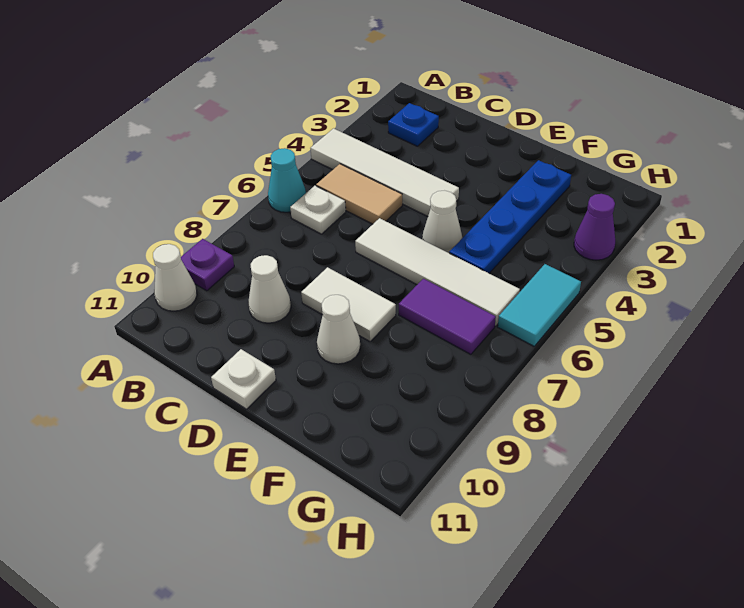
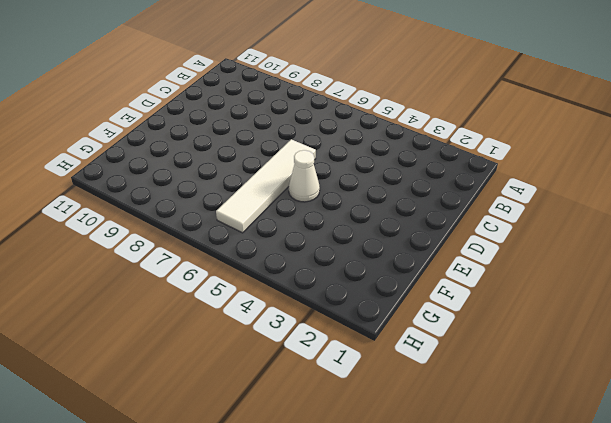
none -> white tile A4:D4 level 1
none -> cyan cone A6 level 1
none -> purple plate A9 level 1

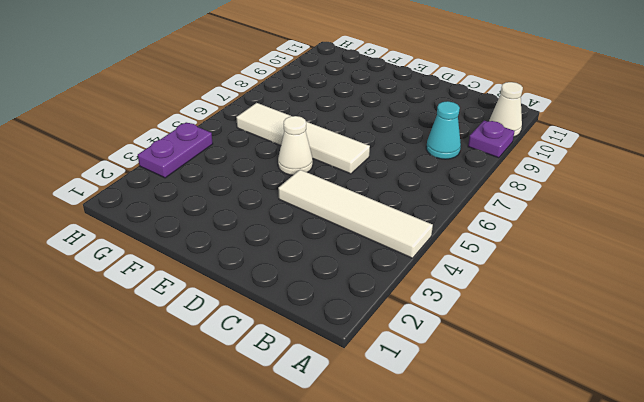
cyan cone B8 level 1 -> cyan cone A6 level 1
purple plate H3:H4 level 1 -> purple cone H3 level 1
none -> blue plate B2 level 1
none -> tan tile B5:C5 level 1
none -> white plate B6 level 1

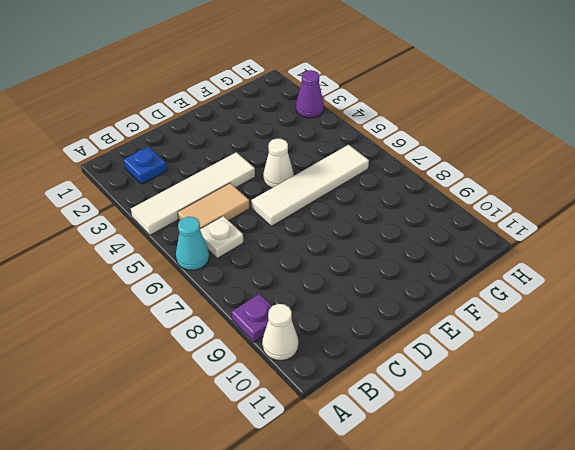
none -> white cone C9 level 1
none -> white tile D8:E8 level 1
none -> white plate D11 level 1

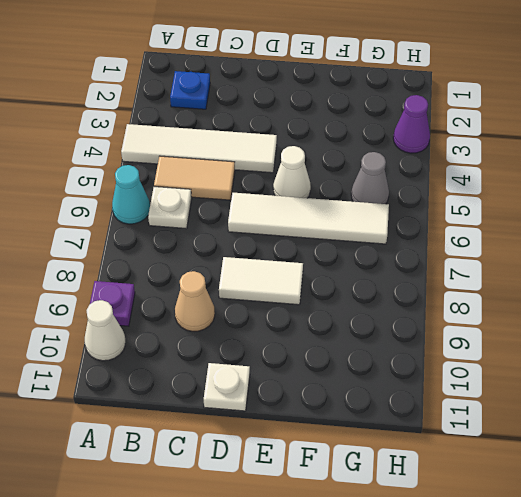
tan cone C9 level 1 -> white cone C9 level 1
grey cone G5 level 1 -> none
none -> white cone E9 level 1
none -> blue plate F2:F5 level 1
none -> purple tile F7:G7 level 1

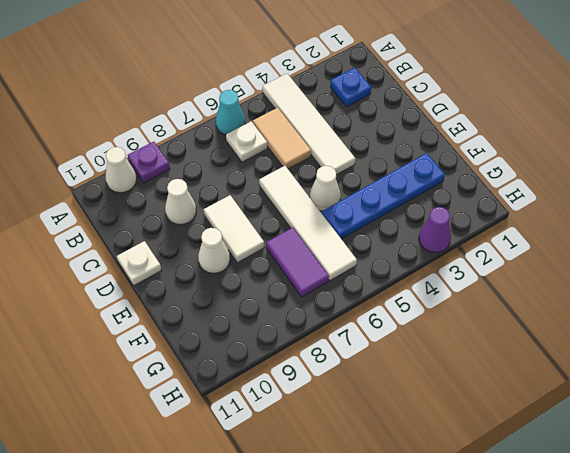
none -> cyan tile H5:H6 level 1

